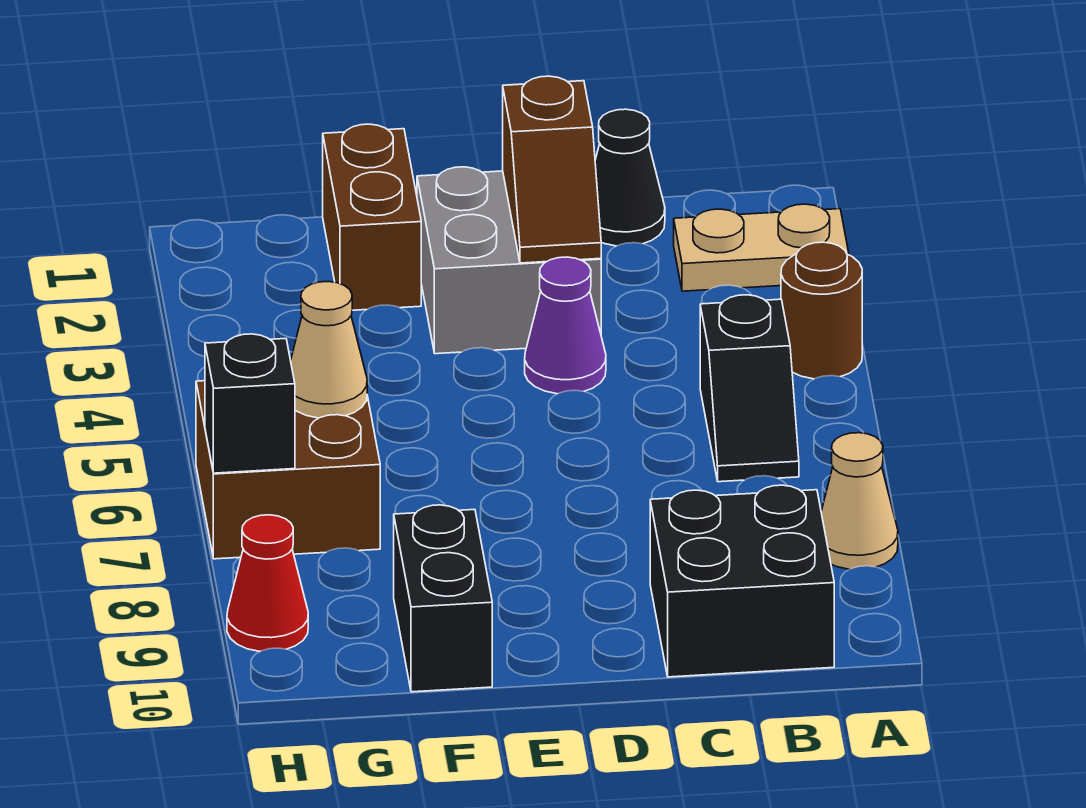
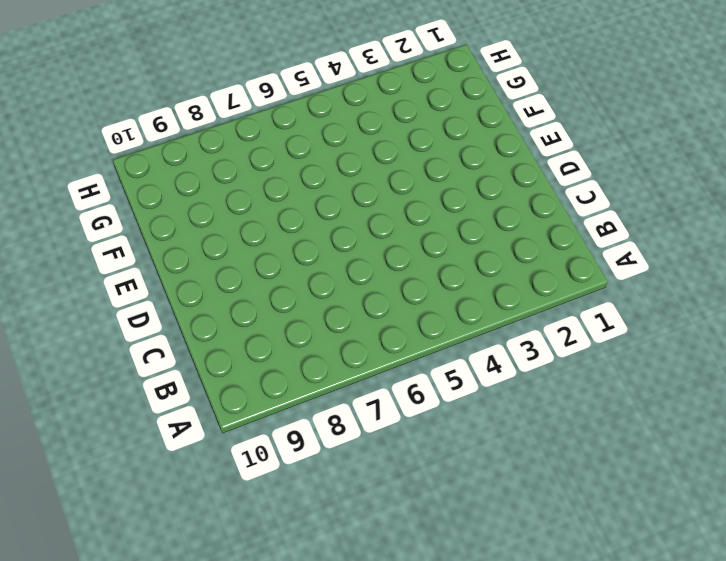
none -> tan plate A2:B2 level 1
none -> brown round brick A4 level 1
none -> tan cone A8 level 1

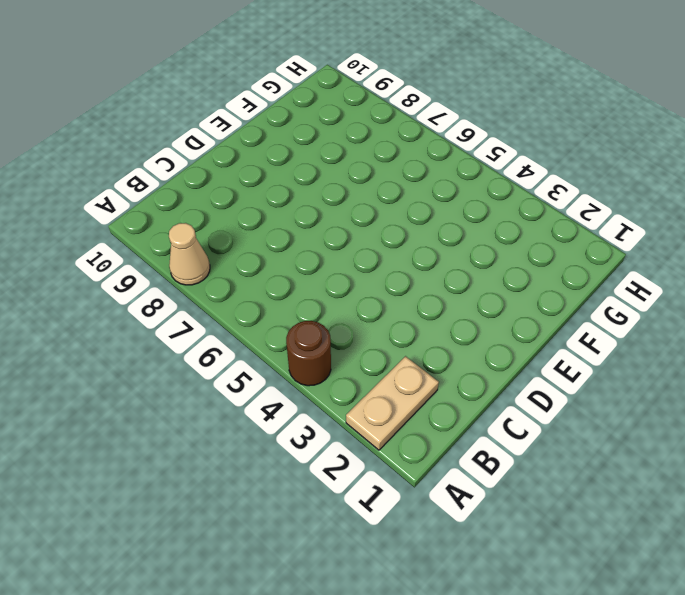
none -> black slope B5:B6 level 1 top 5
none -> black brick B9:C10 level 1
none -> black cone C1 level 1

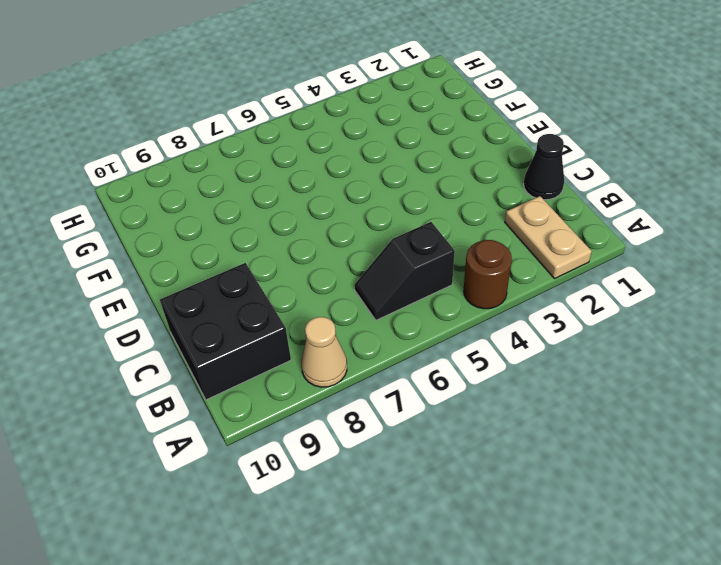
none -> grey brick D2:E3 level 1
none -> purple cone D4 level 1
none -> brown brick F1:F2 level 1

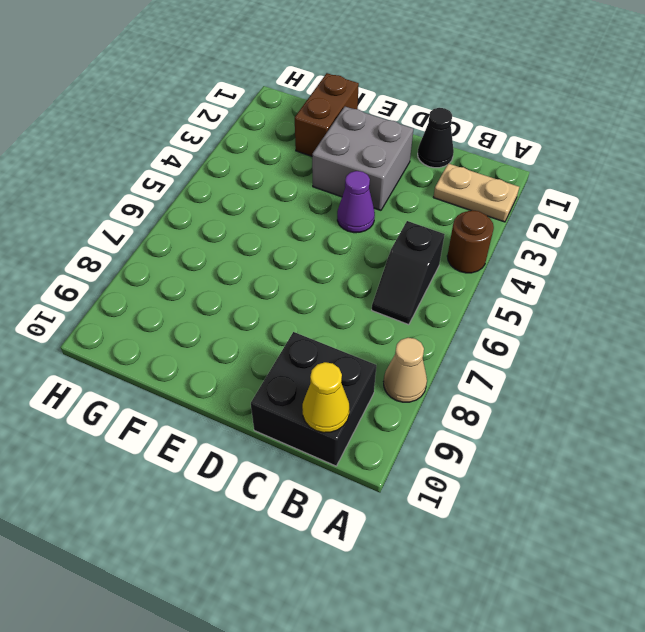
yellow cone B10 level 2 -> none
none -> black brick F9:F10 level 1
none -> brown brick G6:H7 level 1
none -> red cone H9 level 1

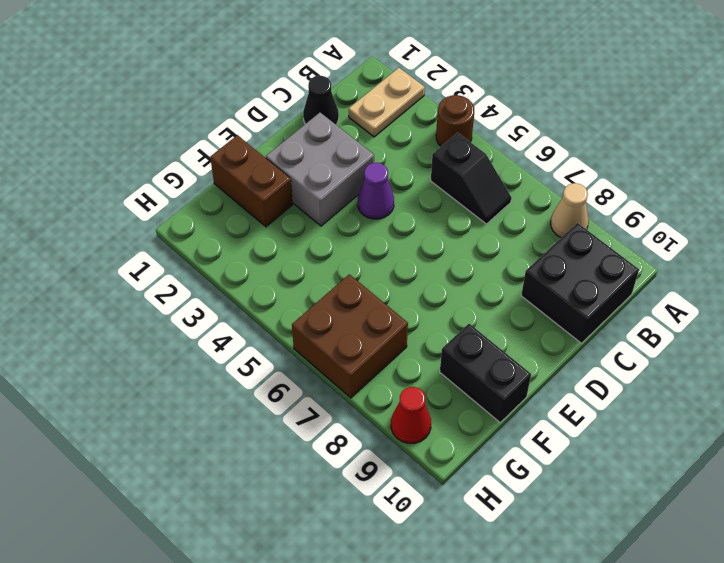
none -> brown slope D2:D3 level 2 top 2
none -> tan cone G6 level 2
none -> black brick H7 level 2

